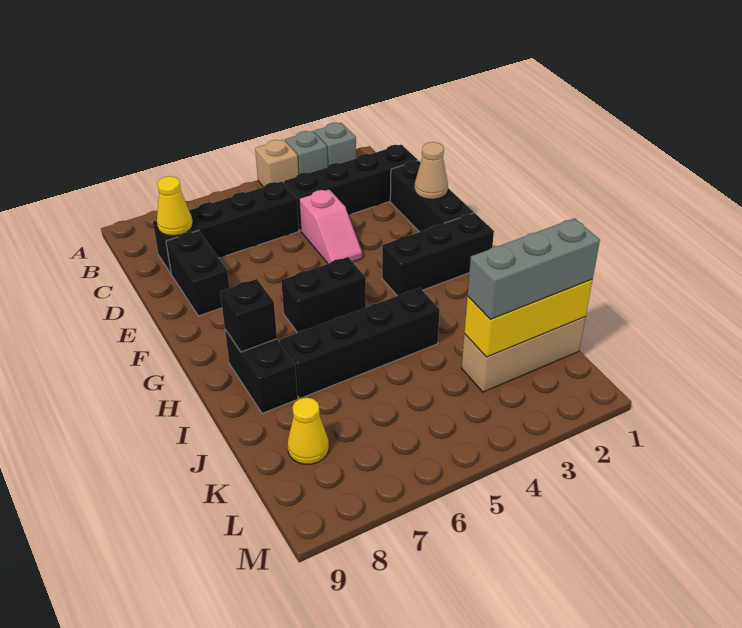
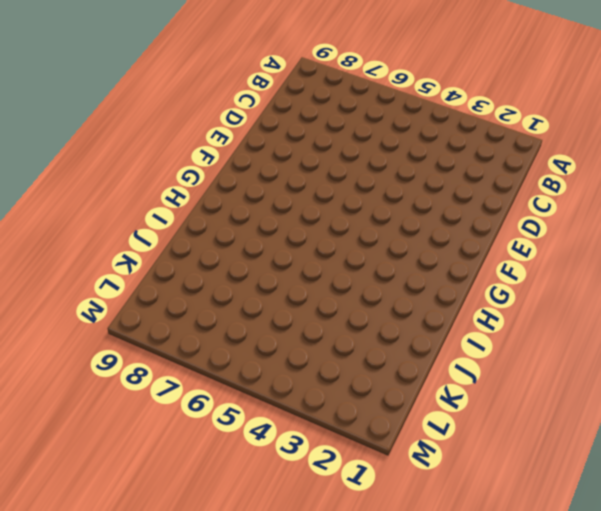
none -> grey brick A2 level 1
none -> grey brick A3 level 1
none -> tan brick A4 level 1

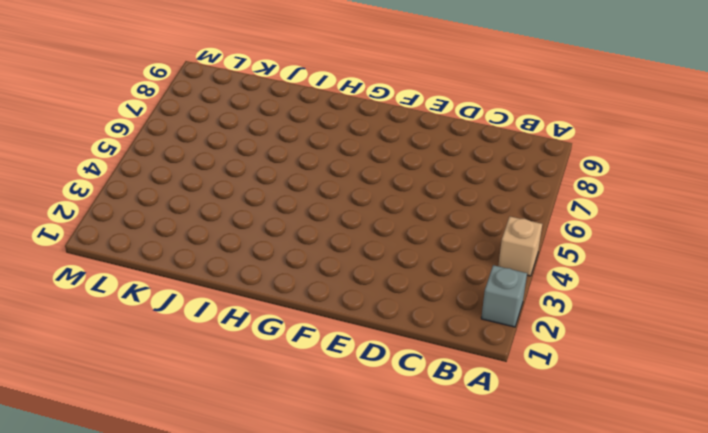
none -> grey brick A3 level 1
none -> black brick C1:C4 level 1
none -> black brick C5:C8 level 1

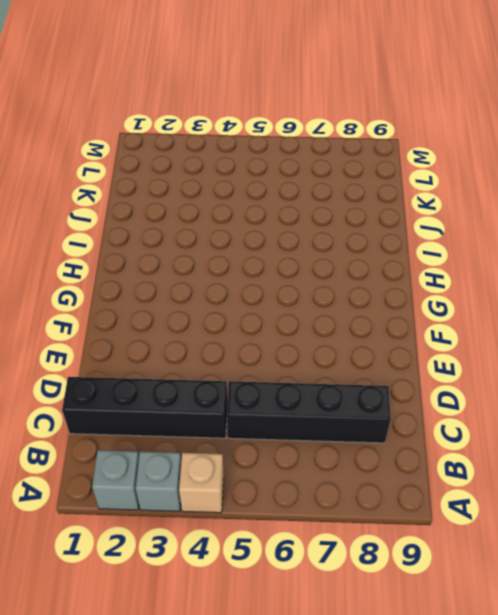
none -> black brick D1:F1 level 1
none -> pink slope D4:E4 level 1 top D
none -> black brick D8:E8 level 1

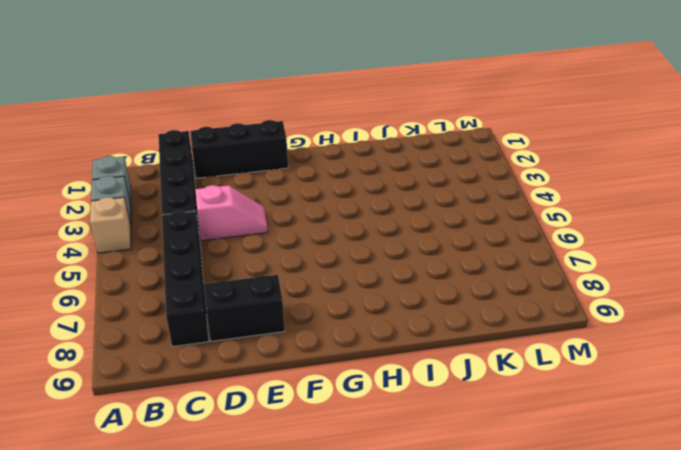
none -> black brick G1:G3 level 1
none -> black brick G5:G6 level 1
none -> black brick H8:I8 level 1

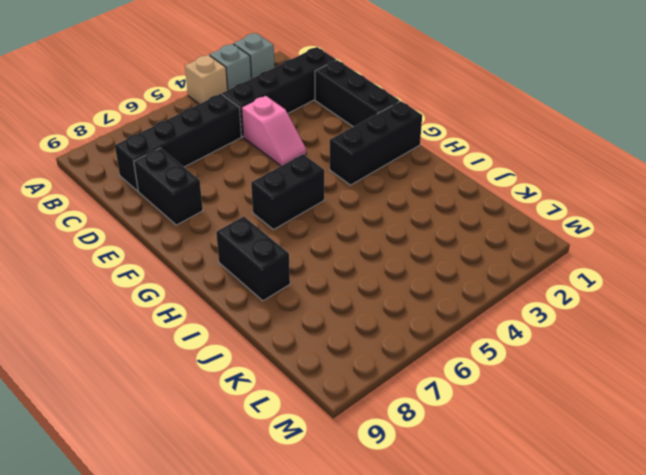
none -> black brick I4:I7 level 1
none -> tan brick K1:K3 level 1
none -> yellow cone K8 level 1

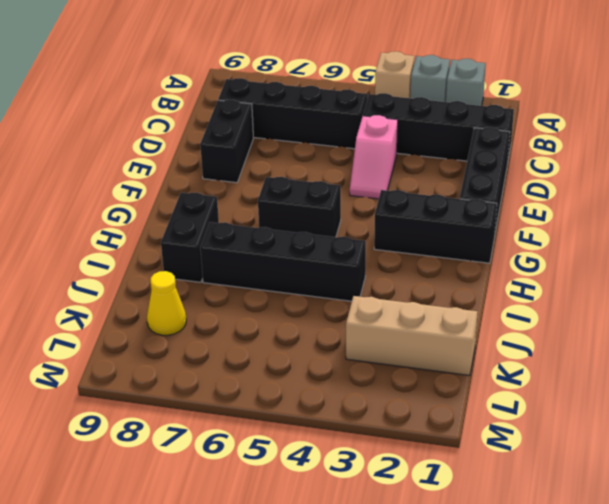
none -> yellow cone C8 level 2
none -> tan cone E1 level 2
none -> black brick H8 level 2

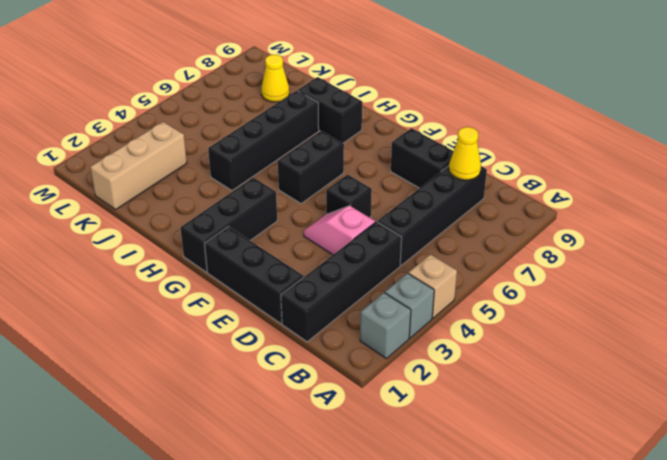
black brick E5 level 1 -> black brick H8 level 2
none -> tan cone E1 level 2
none -> yellow brick K1:K3 level 2
none -> grey brick K1:K3 level 3

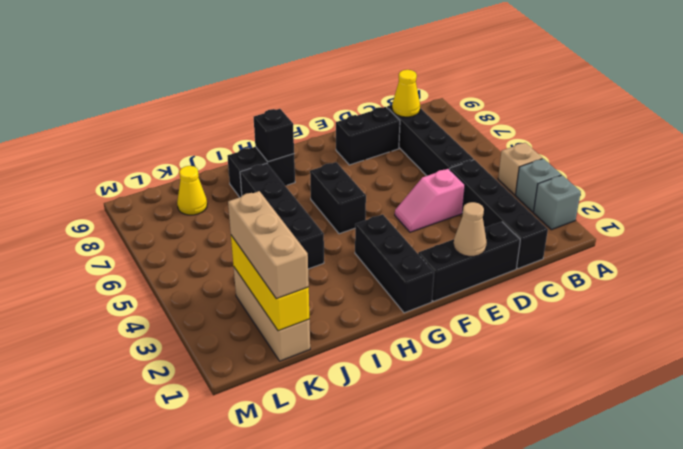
tan brick K1:K3 level 3 -> grey brick K1:K3 level 3

